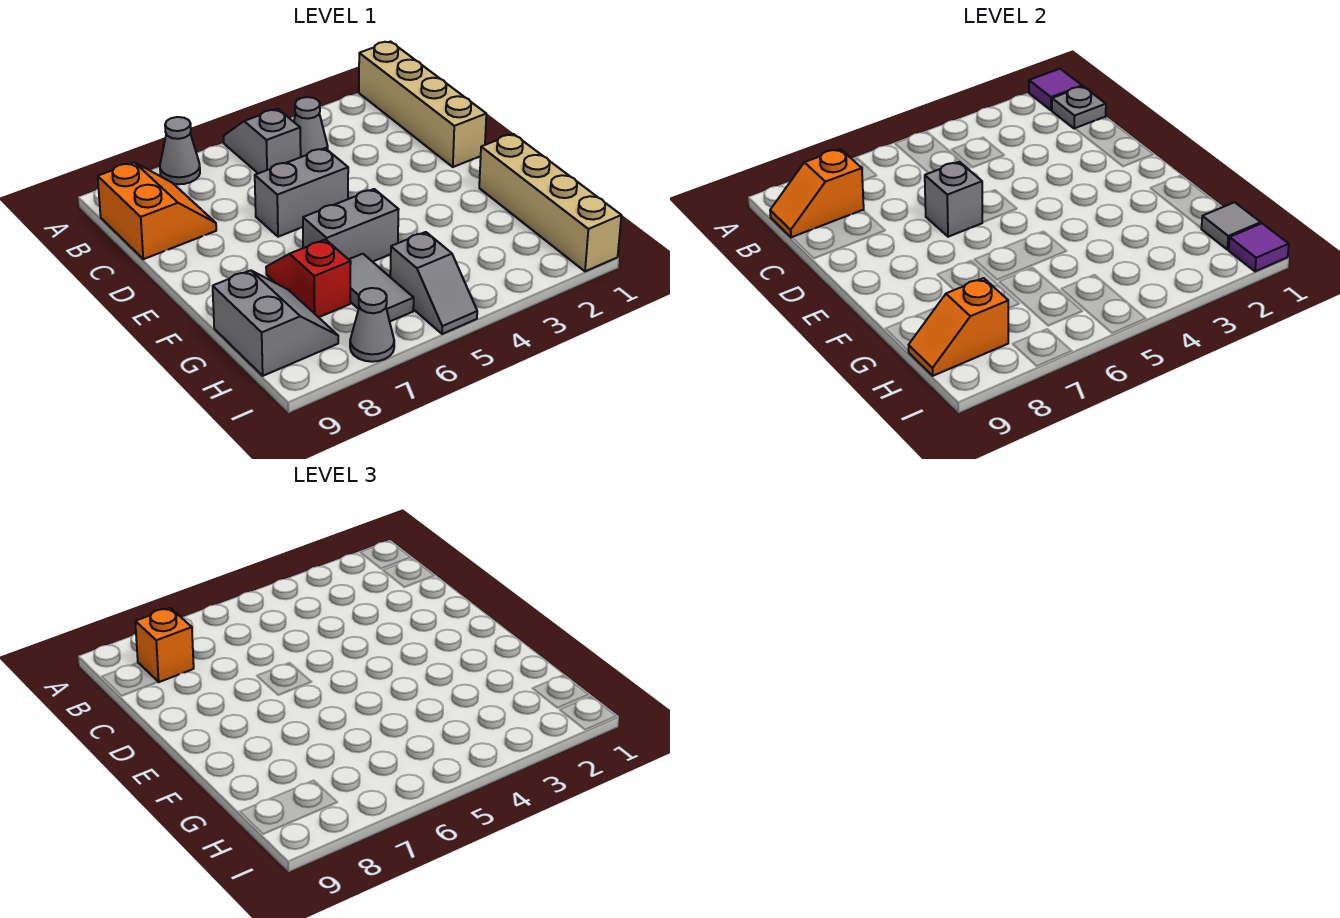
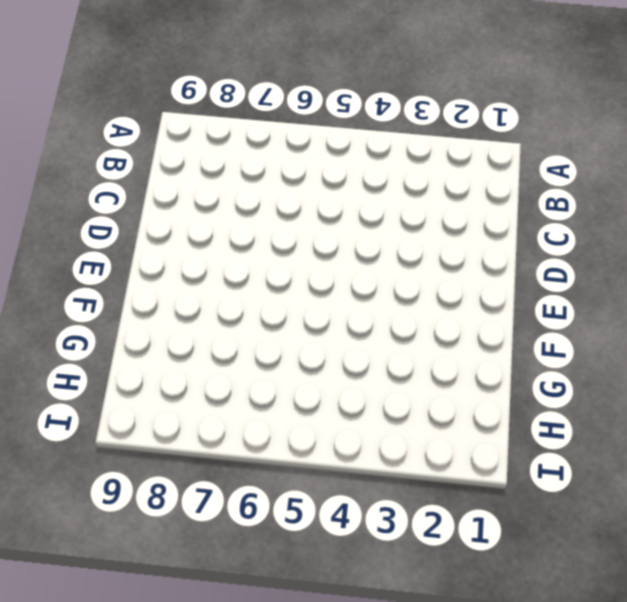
none -> tan brick A1:D1 level 1
none -> grey slope A5:B5 level 1 top B
none -> grey cone A7 level 1

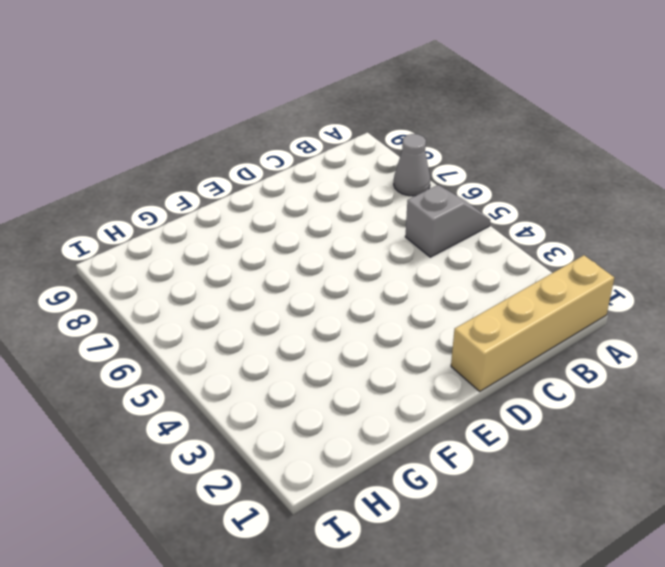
none -> grey cone B4 level 1
none -> orange slope B8:C9 level 1 top 9
none -> grey brick D5:D6 level 1

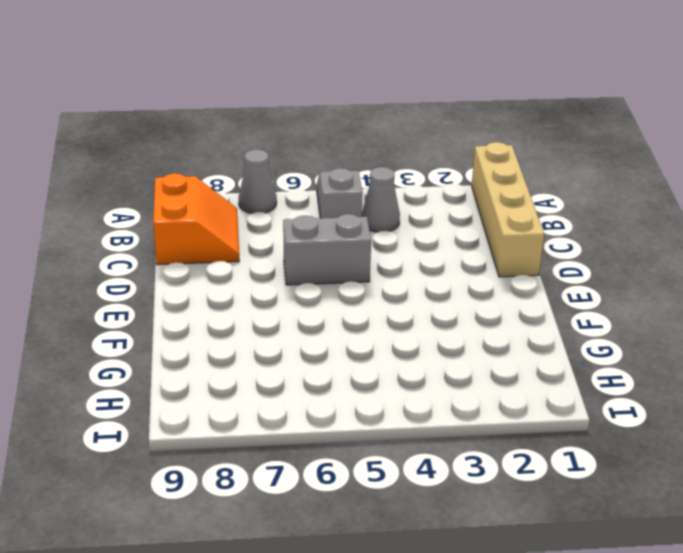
none -> tan brick F1:I1 level 1
none -> grey brick F5:F6 level 1
none -> red slope F7:G7 level 1 top G

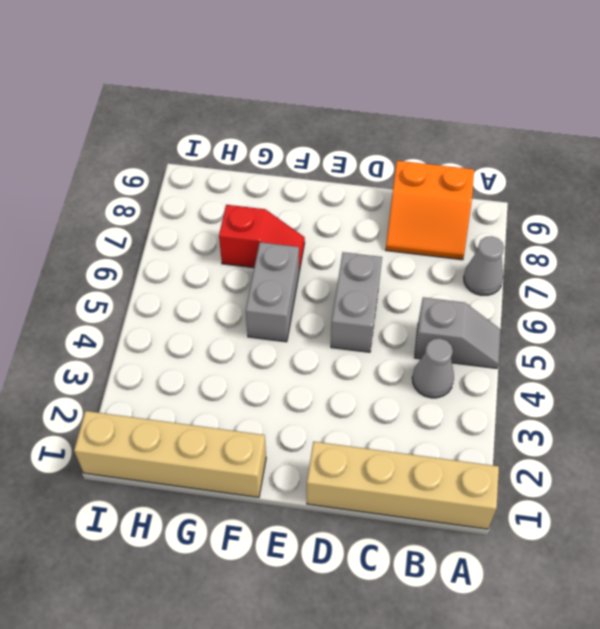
none -> grey tile G6:H6 level 1
none -> grey slope G8:H9 level 1 top 9
none -> grey slope H5:I5 level 1 top H

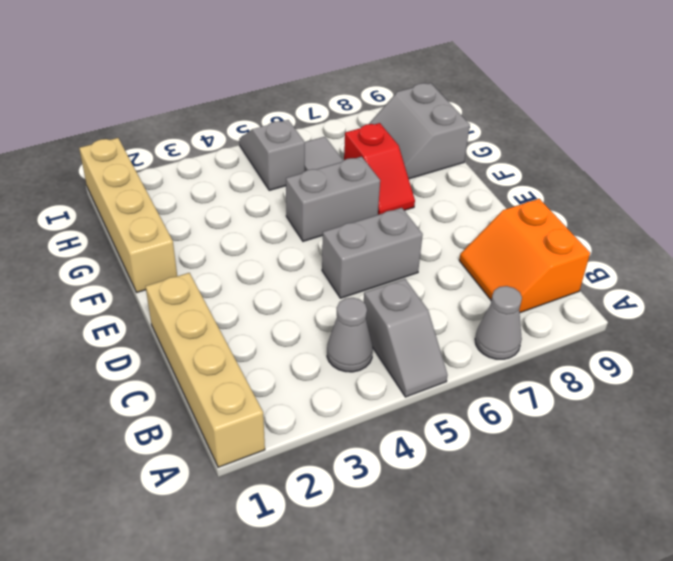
none -> grey cone I7 level 1
none -> purple tile A1 level 2
none -> grey plate B1 level 2

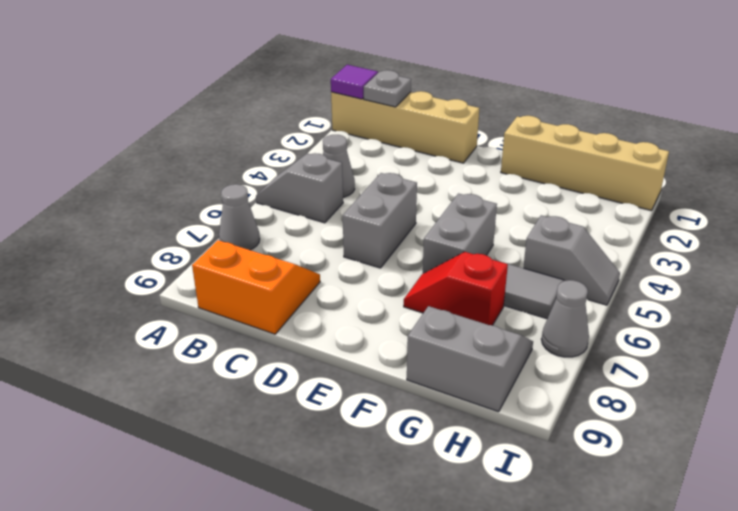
none -> orange slope B8:B9 level 2 top 8
none -> grey brick D6 level 2
none -> grey tile H1 level 2

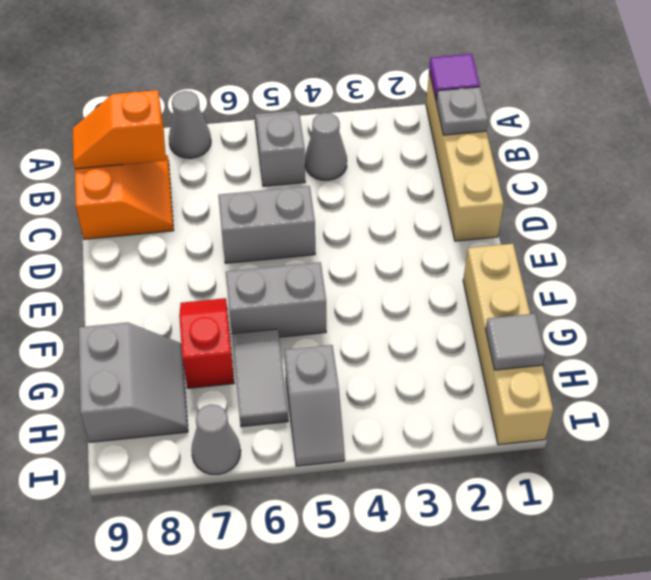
none -> grey brick D6 level 2
none -> orange slope H8:H9 level 2 top 8
none -> purple tile I1 level 2

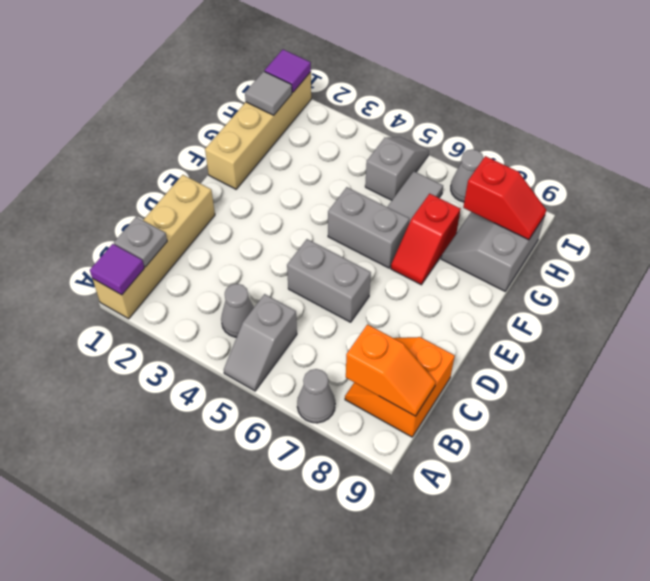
red slope H8:H9 level 2 top 8 -> orange slope H8:H9 level 2 top 8
none -> grey brick D6 level 2
none -> orange brick B8 level 3

